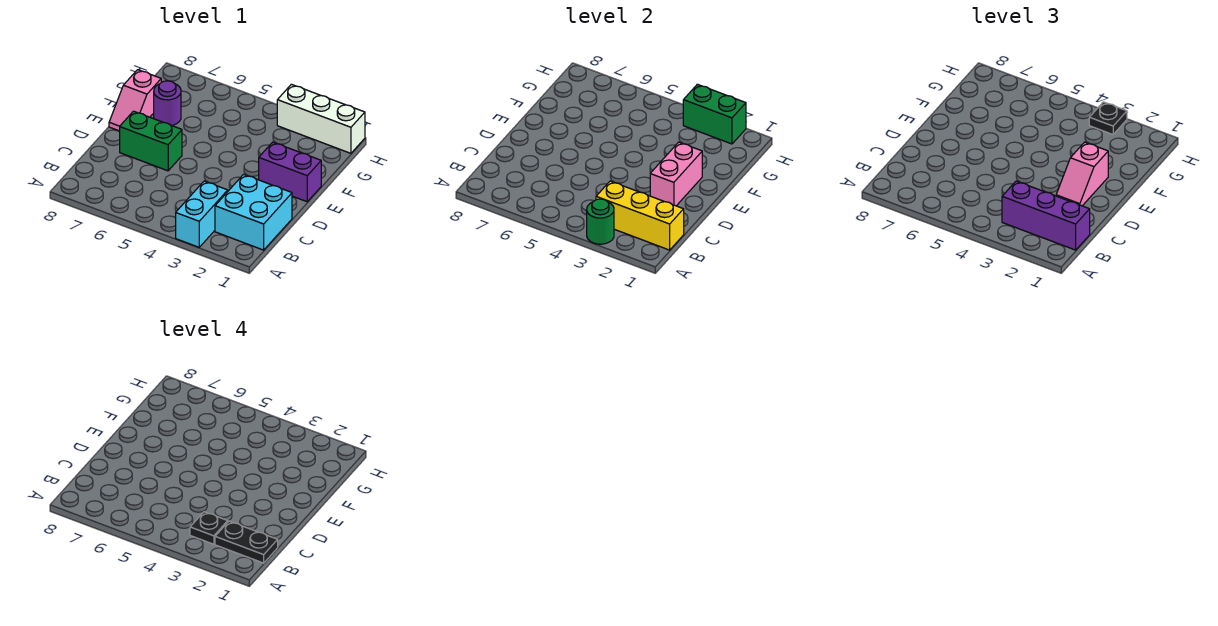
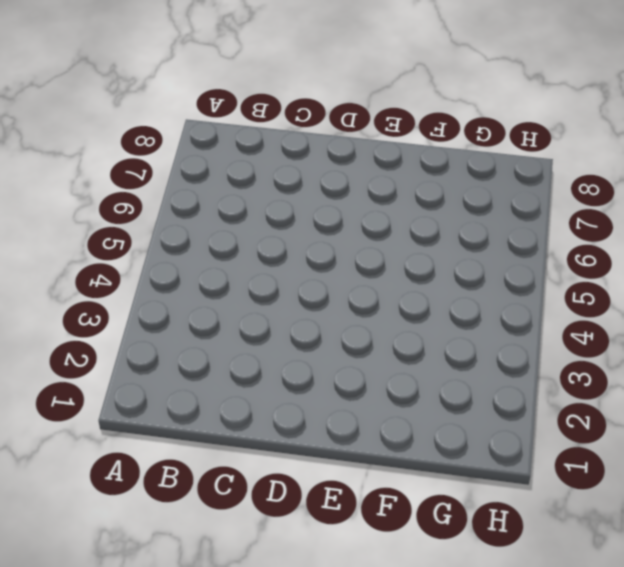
none -> cyan brick A3:B3 level 1
none -> cyan brick B1:C2 level 1
none -> green brick D6:D7 level 1

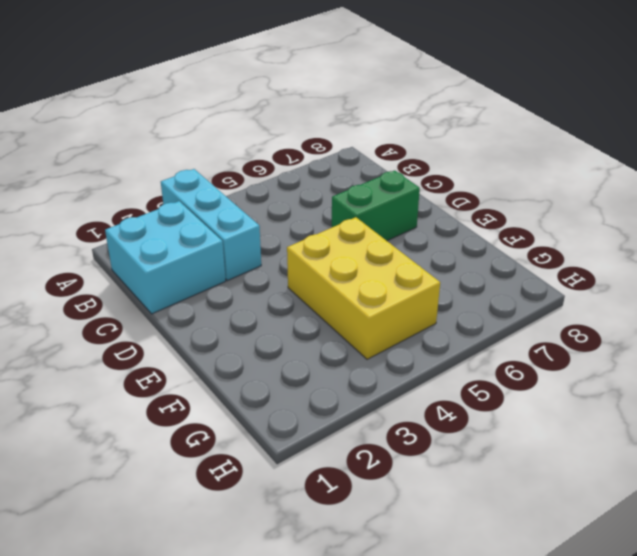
cyan brick A3:C3 level 1 -> cyan brick A3:B3 level 1
yellow brick E4:G5 level 1 -> none
none -> purple brick E1:E2 level 1
none -> pink slope E8:F8 level 1 top F
none -> purple round brick F7 level 1

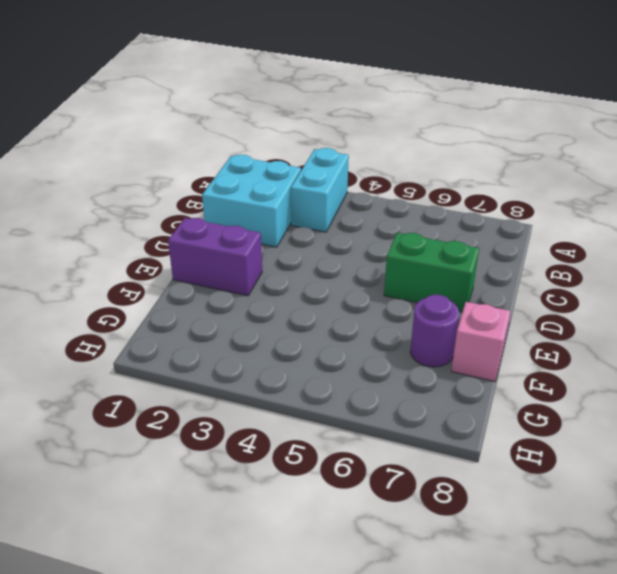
none -> white brick H1:H3 level 1
none -> green round brick A3 level 2
none -> yellow brick B1:B3 level 2

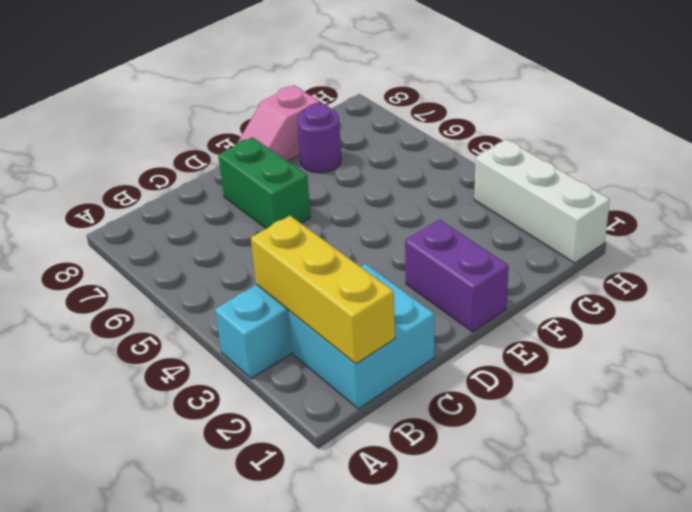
none -> green round brick A3 level 2
none -> pink brick D2:E2 level 2
none -> green brick H2:H3 level 2

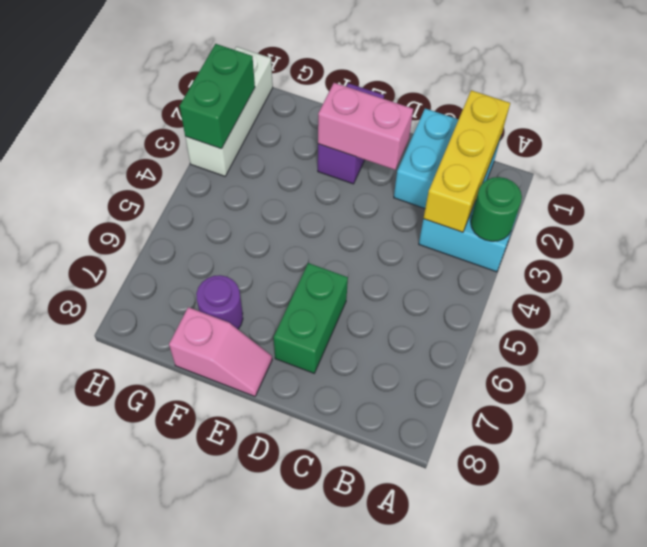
none -> purple brick B1:B3 level 3
none -> pink slope D2:E2 level 3 top E
none -> black plate H3 level 3

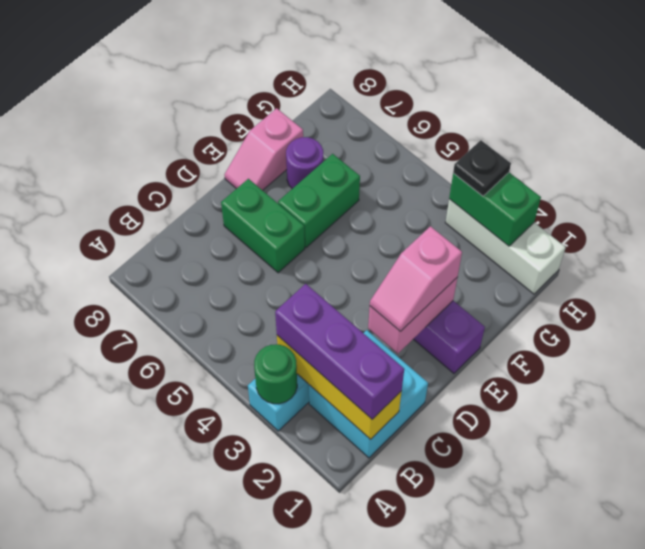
green brick E6:F6 level 1 -> none
none -> black plate B1:B2 level 4
none -> black plate B3 level 4

